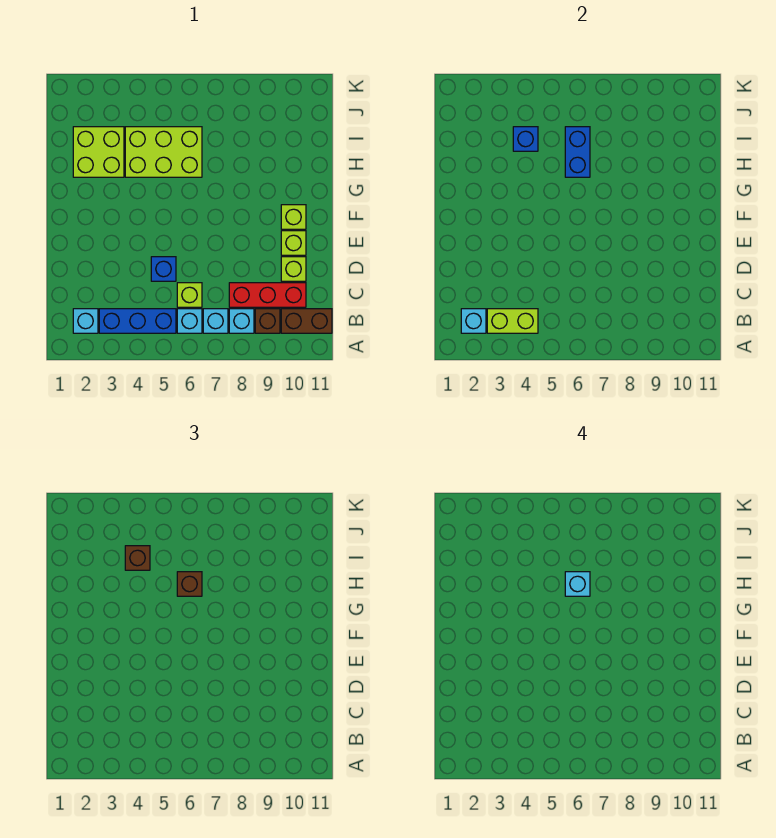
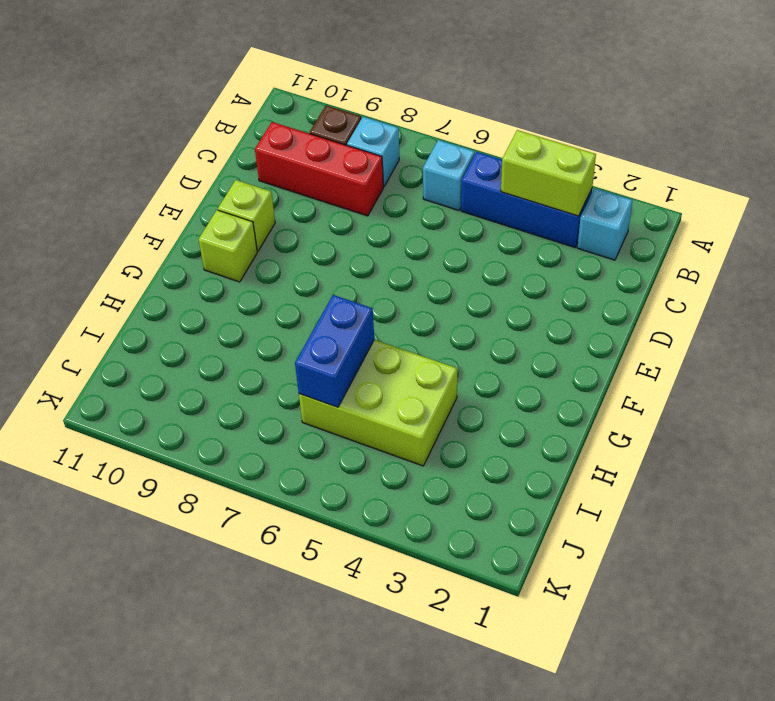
none -> cyan brick B7 level 1
none -> brown brick B10:B11 level 1
none -> lime brick C6 level 1

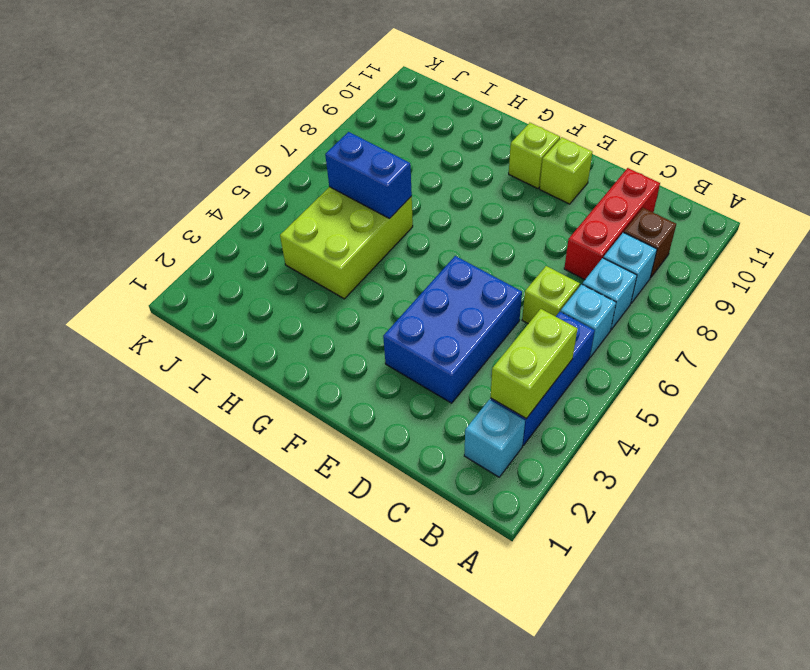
blue brick D3:E5 level 1 -> blue brick D5 level 1
none -> brown brick B10:B11 level 1
none -> lime brick D10 level 1
none -> lime brick H2:I3 level 1

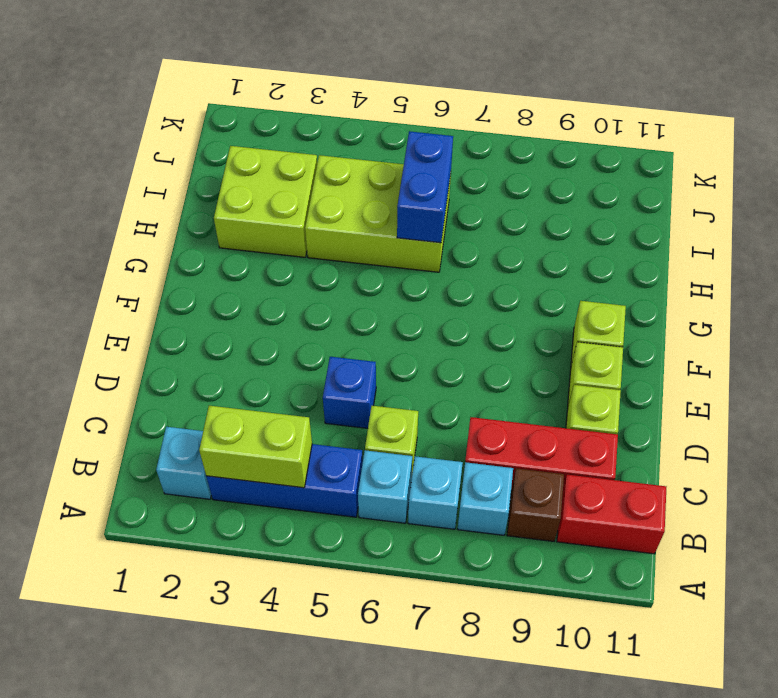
red brick B10:B11 level 1 -> brown brick B10:B11 level 1
none -> cyan brick B2 level 2
none -> blue brick I4 level 2
none -> brown brick H6 level 3

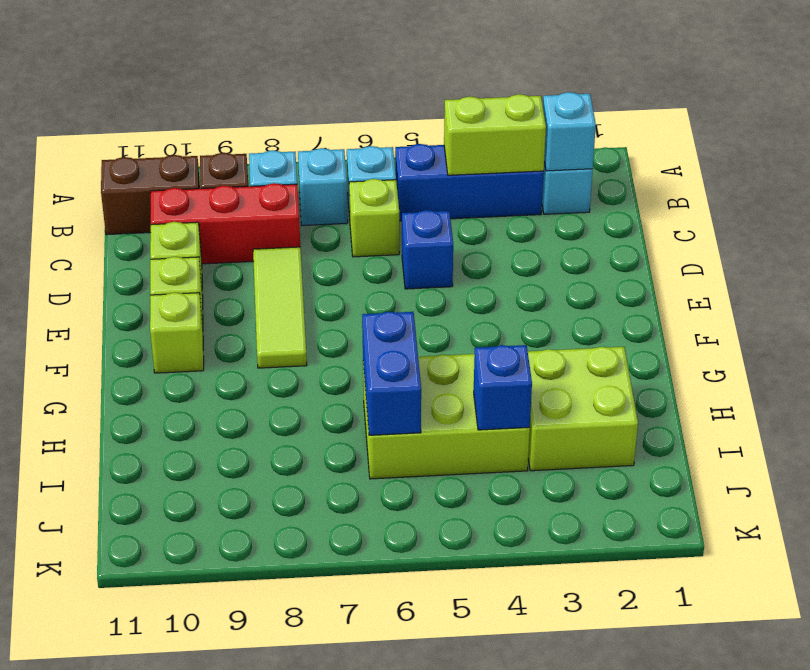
lime tile D8:F8 level 1 -> none
none -> brown brick H6 level 3
none -> brown brick I4 level 3
none -> cyan brick H6 level 4

